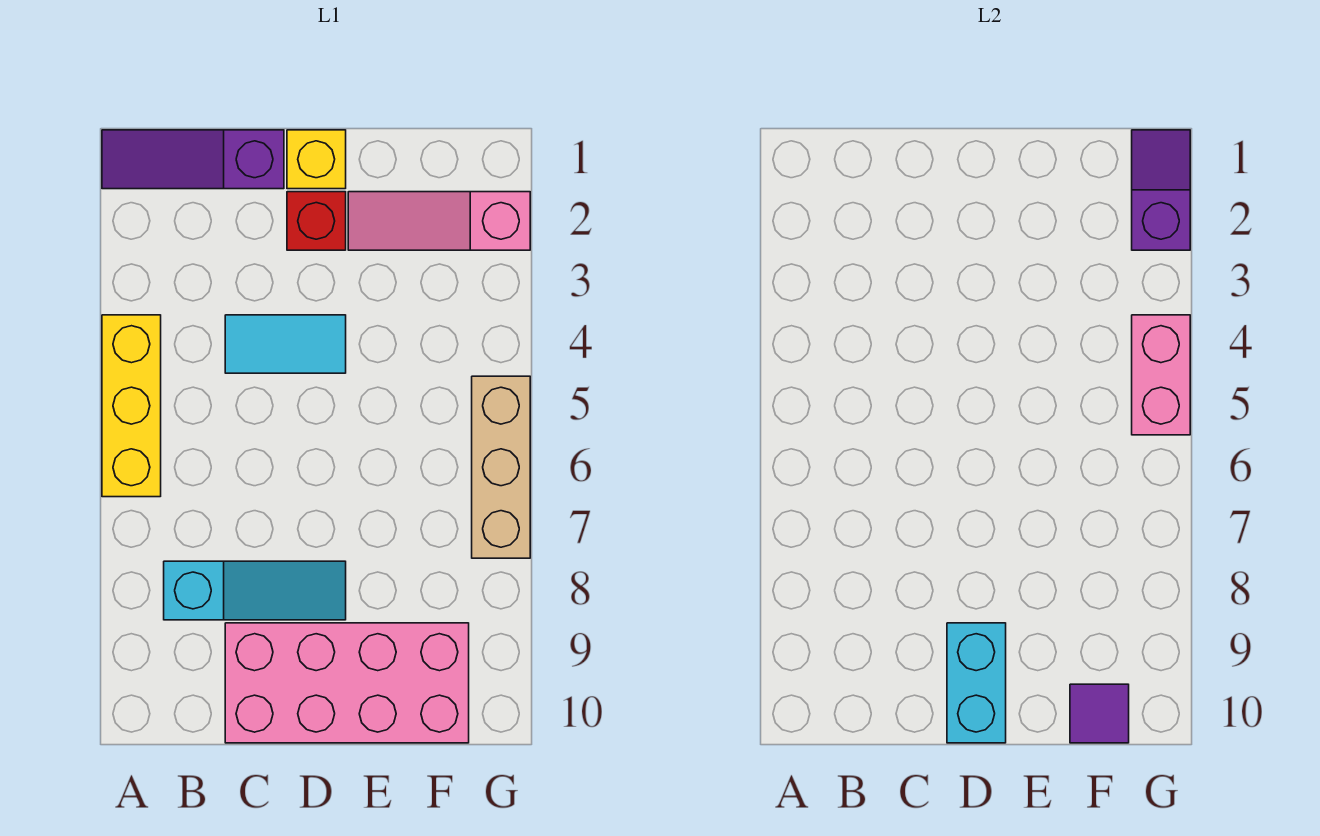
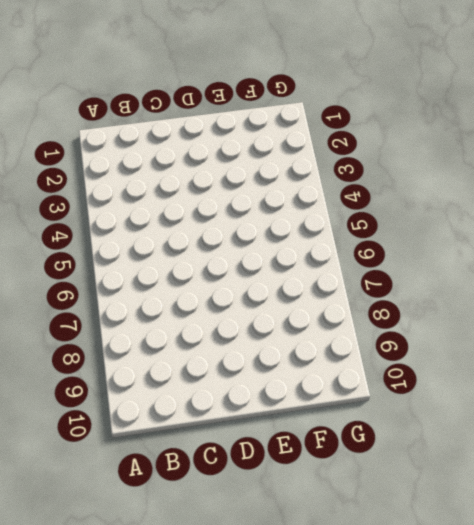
none -> purple slope A1:C1 level 1 top C
none -> yellow brick A4:A6 level 1
none -> cyan slope B8:D8 level 1 top B

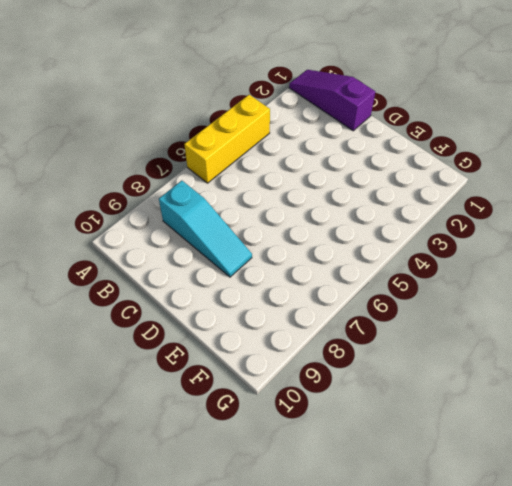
none -> cyan tile C4:D4 level 1
none -> pink brick C9:F10 level 1
none -> yellow brick D1 level 1

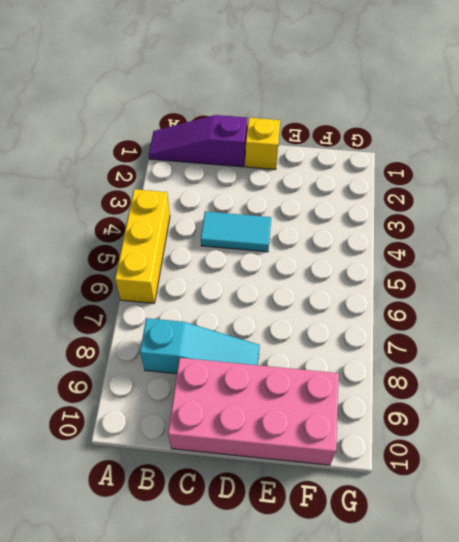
none -> red brick D2 level 1
none -> pink slope E2:G2 level 1 top G
none -> tan brick G5:G7 level 1

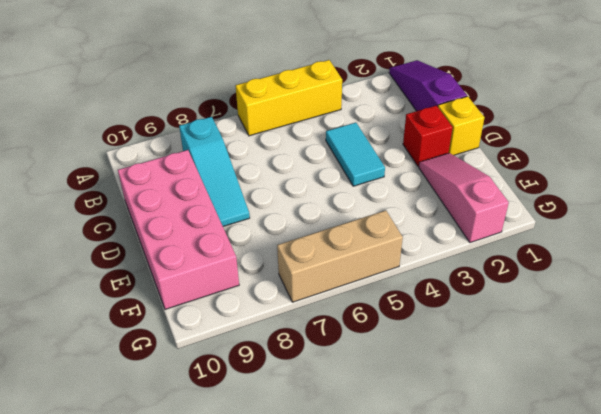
none -> cyan brick D9:D10 level 2
none -> purple tile F10 level 2
none -> purple slope G1:G2 level 2 top 2

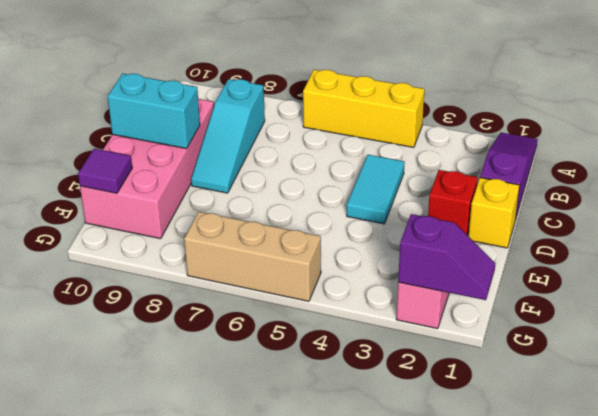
none -> pink brick G4:G5 level 2

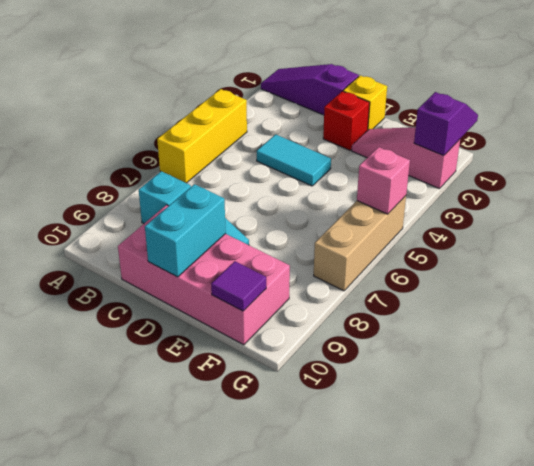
pink brick G5 level 2 -> pink brick G4:G5 level 2

